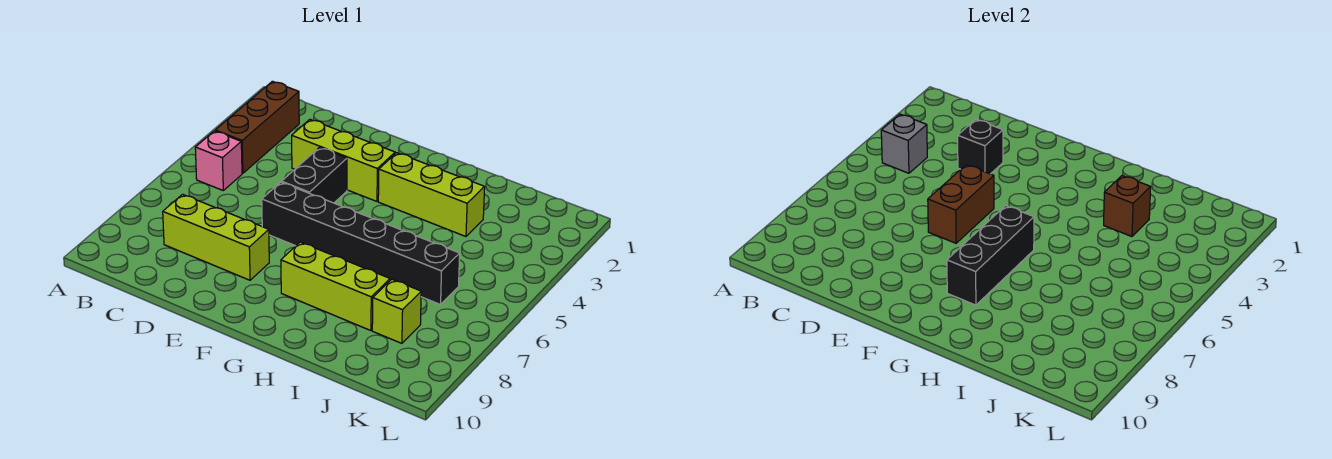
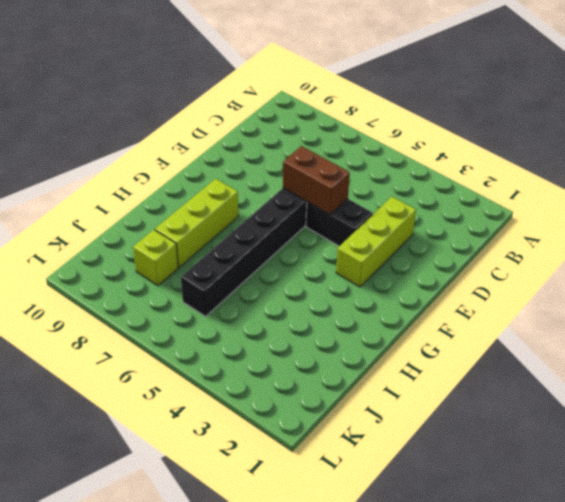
none -> brown brick B2:B4 level 1
none -> pink brick B5 level 1
none -> lime brick C8:E8 level 1

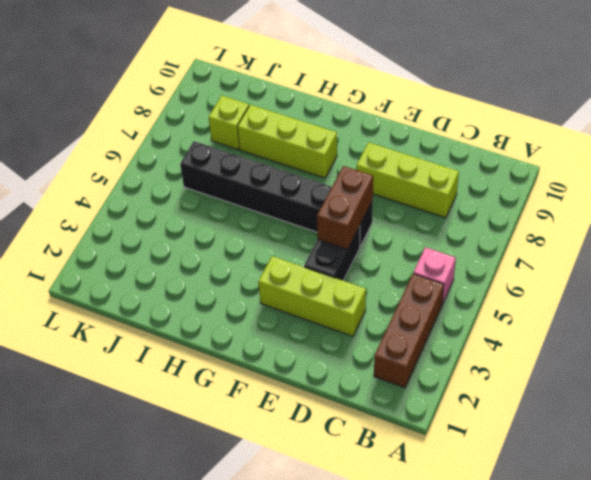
none -> lime brick G3:I3 level 1
none -> grey brick B4 level 2
none -> black brick D3 level 2

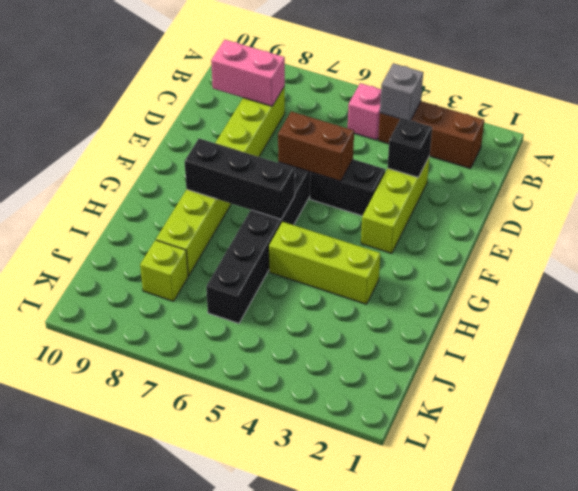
pink brick C8:C9 level 2 -> none
lime brick H3:H5 level 1 -> lime brick G3:I3 level 1
none -> brown brick I3 level 2

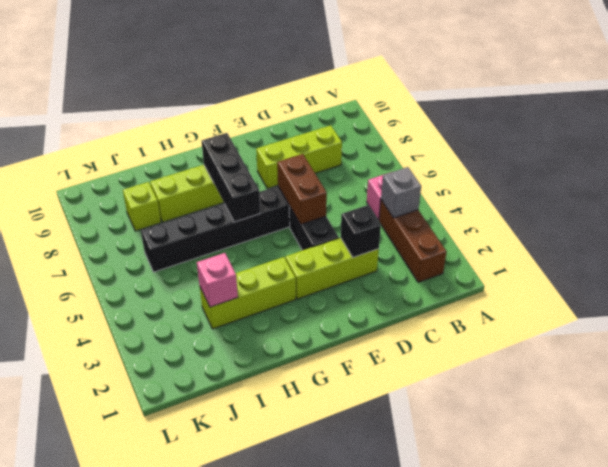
pink brick I3 level 2 -> brown brick I3 level 2

